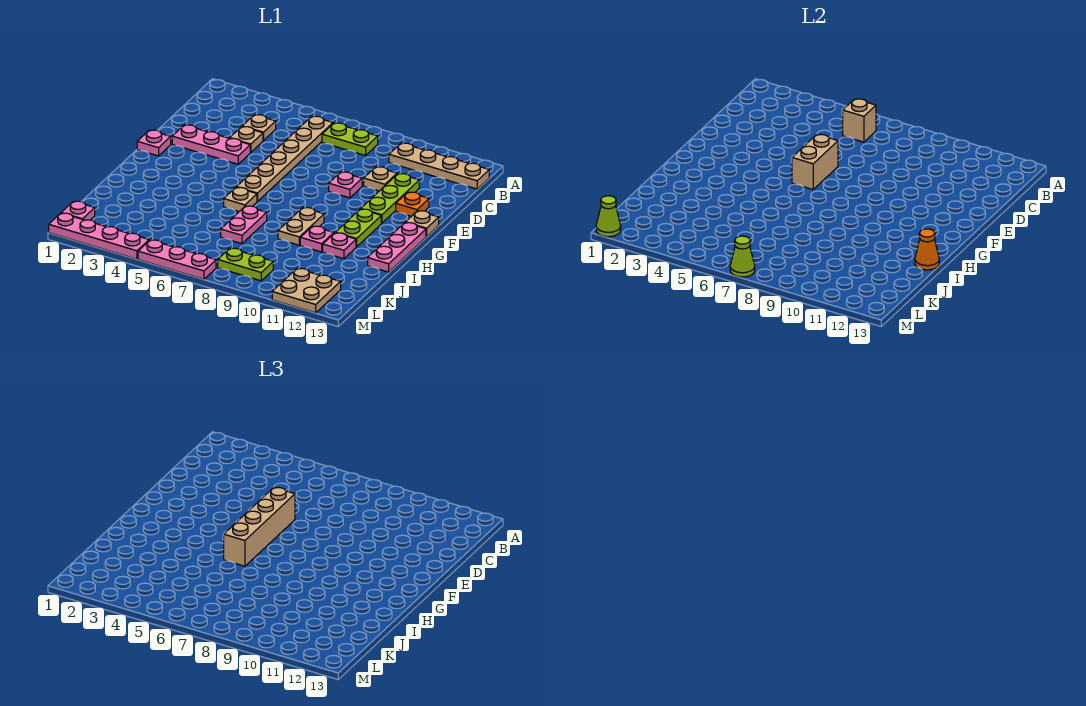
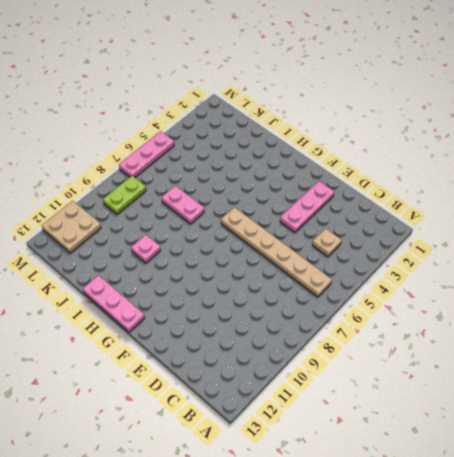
none -> lime plate B7:B8 level 1
none -> tan plate B10:B13 level 1
none -> tan plate D4 level 1
none -> tan plate D10 level 1

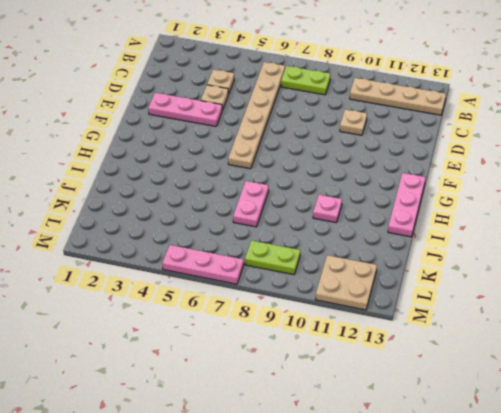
none -> lime plate D11:F11 level 1
none -> pink plate E9 level 1
none -> orange plate E12 level 1
none -> pink plate F1 level 1

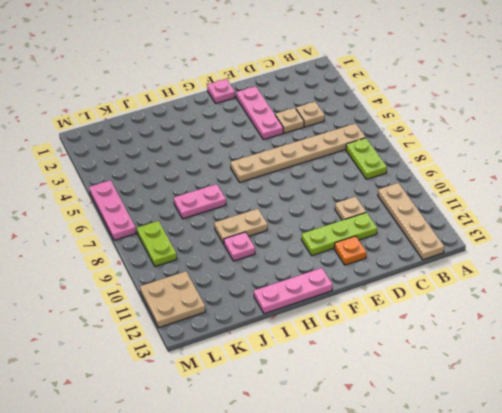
none -> pink plate E9 level 1
none -> tan plate F13 level 1
none -> lime plate G11:H11 level 1
none -> tan plate H6 level 1

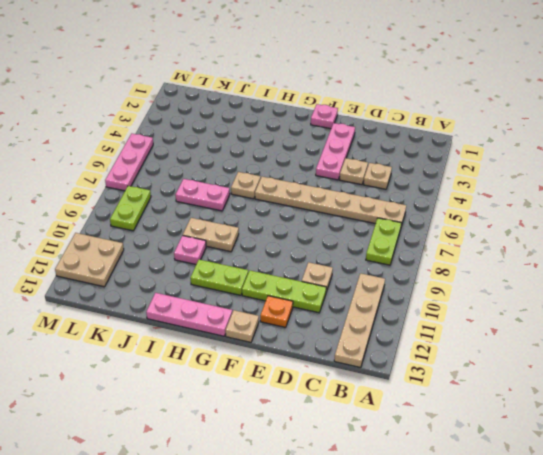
none -> pink plate E9 level 1
none -> pink plate I11 level 1
none -> pink plate L1 level 1
none -> pink plate M1:M4 level 1

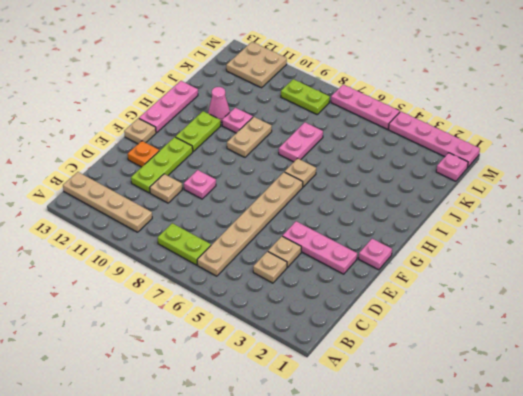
pink cone I11 level 1 -> pink plate I11 level 1
none -> tan brick B6 level 2
none -> tan brick E6:F6 level 2
none -> orange cone I13 level 2
none -> lime cone M1 level 2

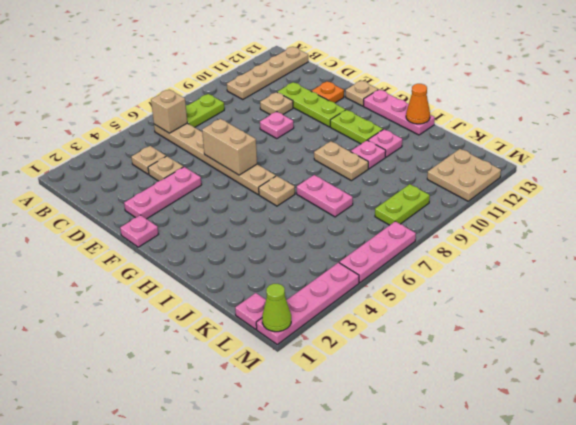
none -> lime cone M7 level 2
none -> tan brick E6:H6 level 3

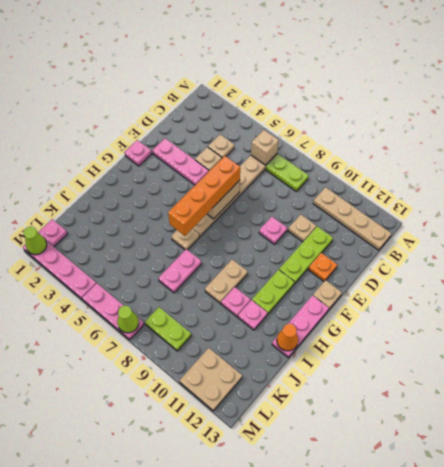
orange brick E6:H6 level 3 -> tan brick E6:H6 level 3

